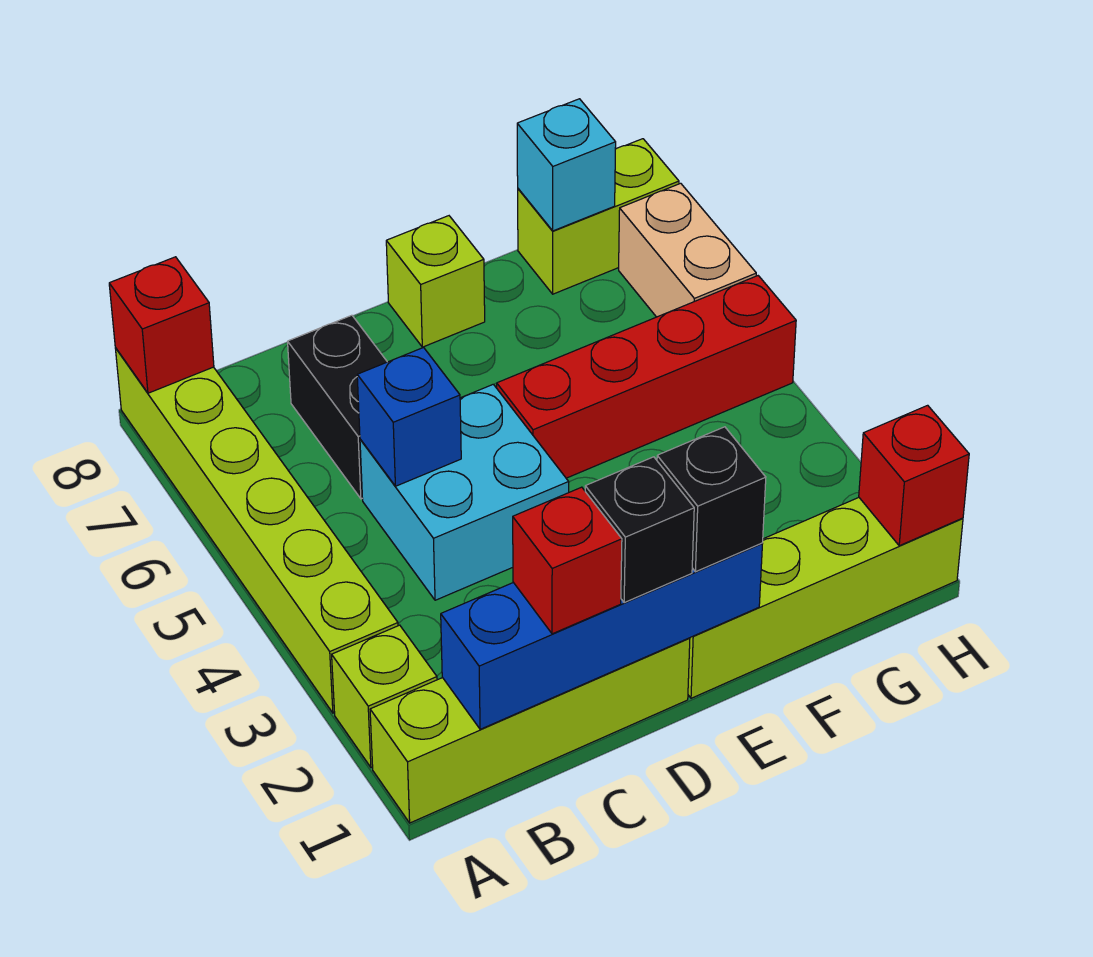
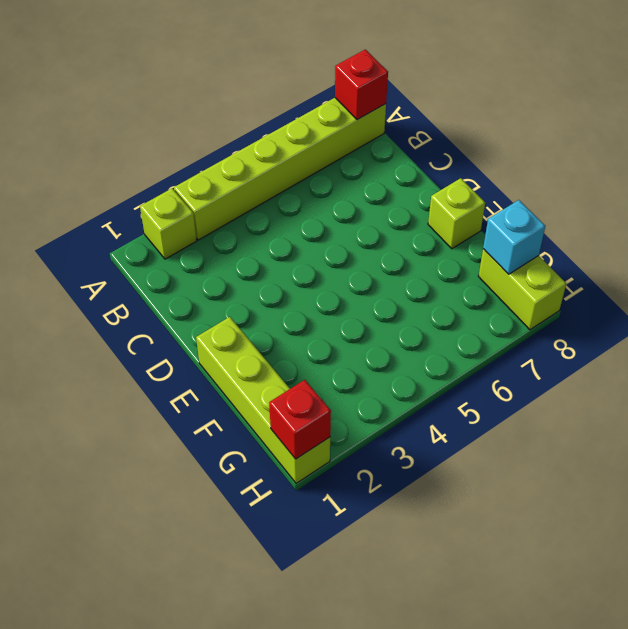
none -> lime brick A1:D1 level 1
none -> cyan brick C4:D5 level 1
none -> black brick C6:C7 level 1

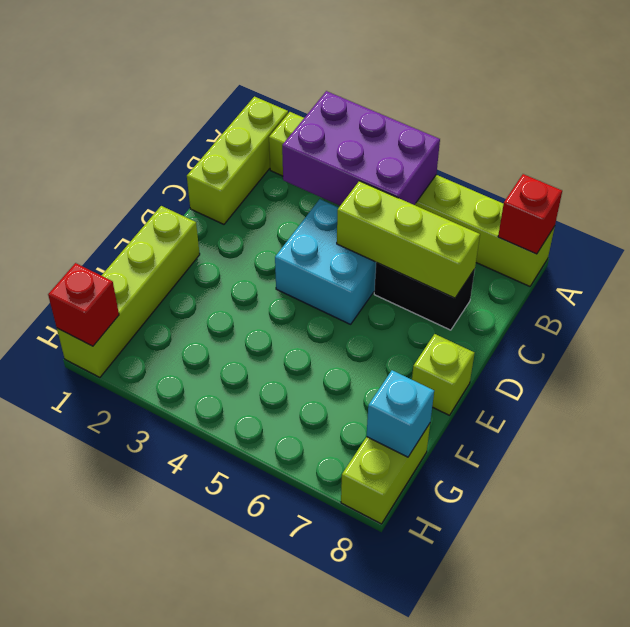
lime brick A1:C1 level 1 -> lime brick A1:D1 level 1
purple brick A3:B5 level 2 -> none
lime brick C5:C7 level 2 -> blue brick C5 level 2
none -> red brick E5:H5 level 1
none -> tan brick H6:H7 level 1
none -> blue brick B1:E1 level 2

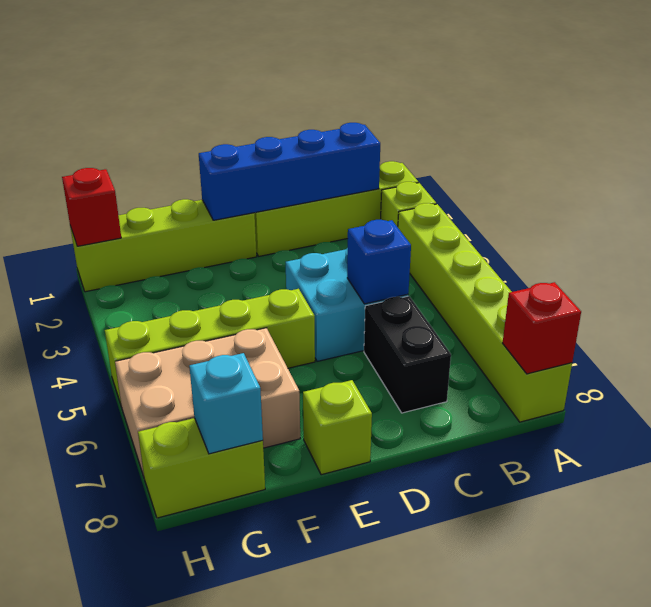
lime brick E5:H5 level 1 -> red brick E5:H5 level 1
tan brick F6:H7 level 1 -> tan brick H6:H7 level 1
none -> red brick C1 level 3
none -> black brick D1 level 3
none -> black brick E1 level 3

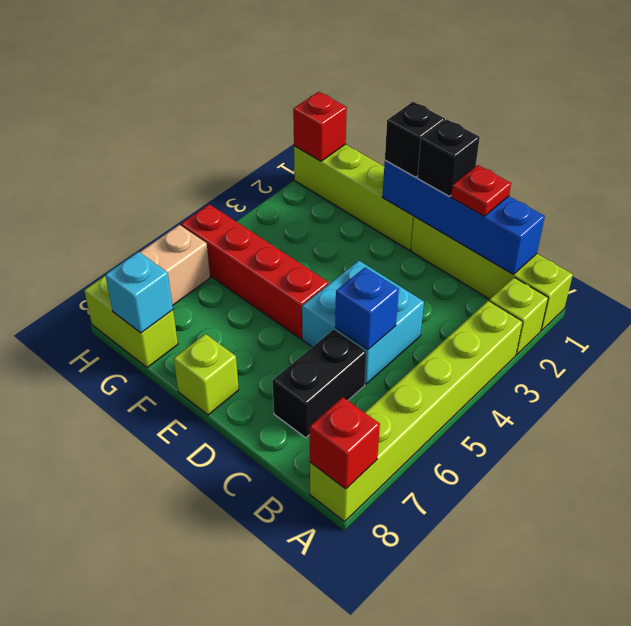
red plate C1 level 3 -> red brick C1 level 3

